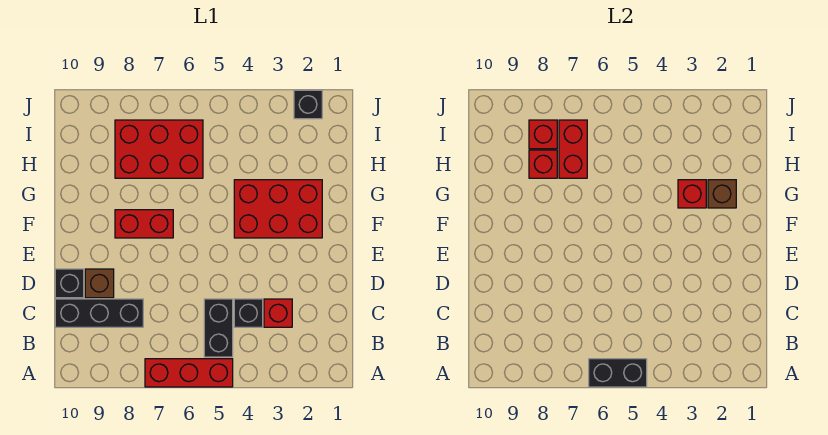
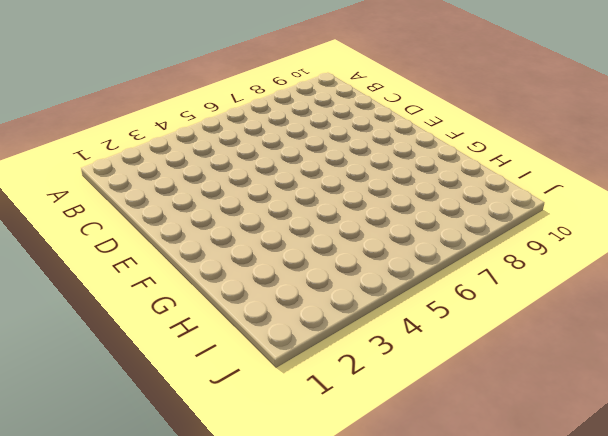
none -> red brick A5:A7 level 1
none -> black brick B5:C5 level 1
none -> red brick C3 level 1

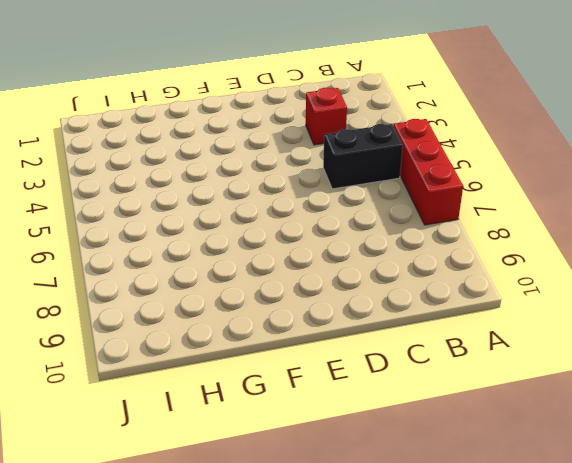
none -> black brick C4 level 1
none -> black brick C8:C10 level 1
none -> brown brick D9 level 1

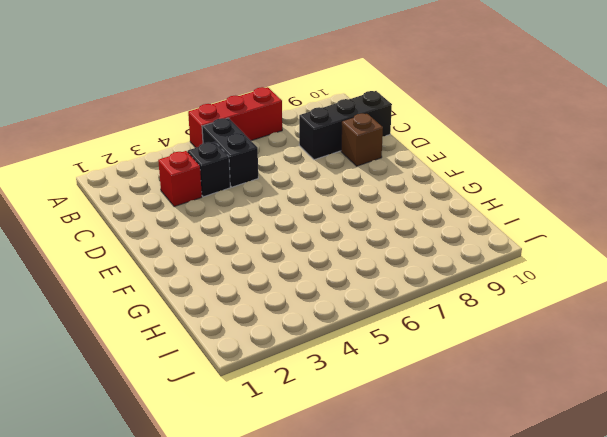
none -> black brick D10 level 1
none -> red brick F2:G4 level 1
none -> red brick F7:F8 level 1

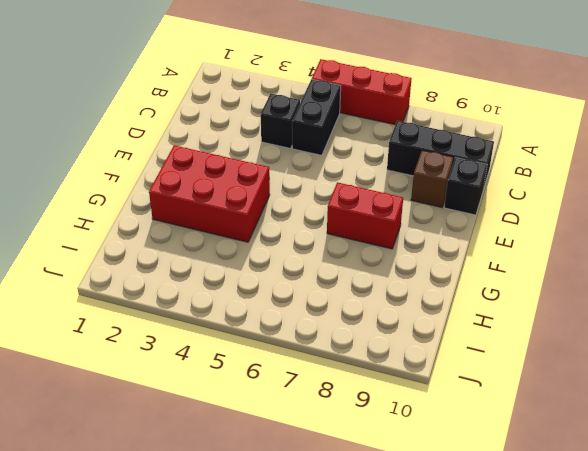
none -> red brick C3 level 1
none -> red brick H6:I8 level 1
none -> black brick J2 level 1

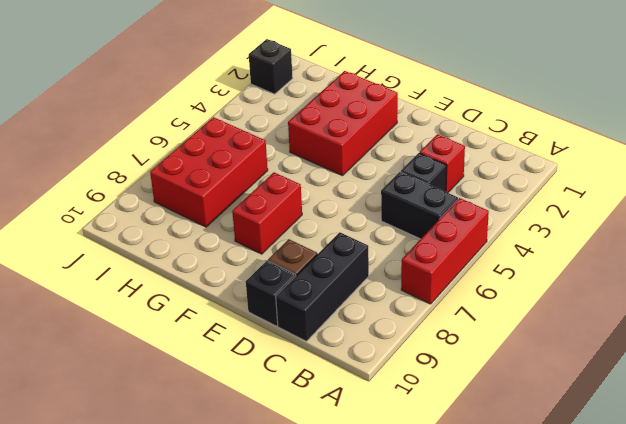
none -> black brick A5:A6 level 2
none -> brown brick G2 level 2
none -> red brick G3 level 2

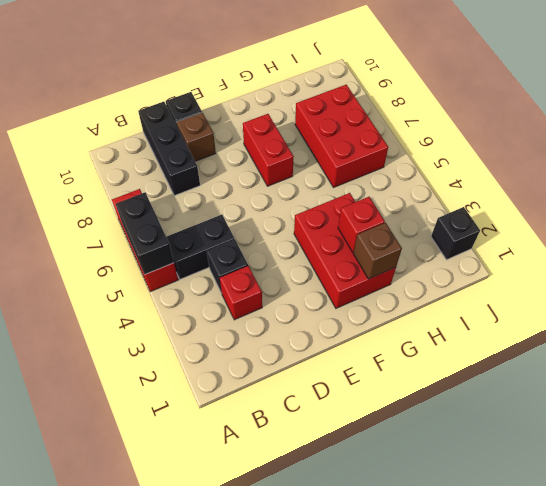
none -> red brick H7:I7 level 2
none -> red brick H8 level 2
none -> red brick I8 level 2

